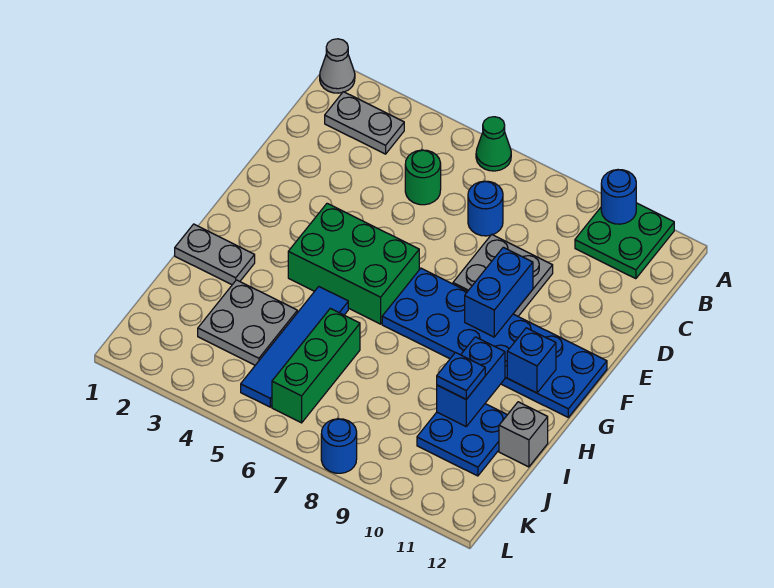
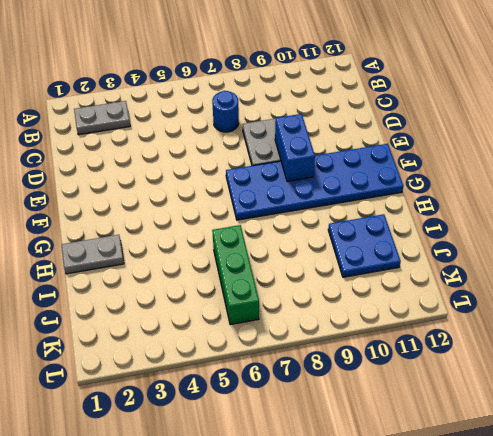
none -> grey cone A1 level 1
none -> green cone A6 level 1
none -> green plate A10:B11 level 1

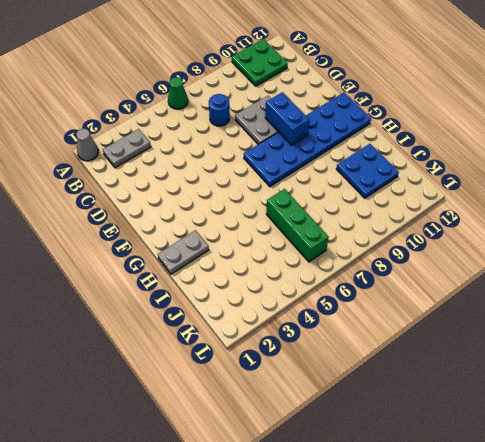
none -> green round brick C5 level 1
none -> green brick F4:G6 level 1
none -> blue tile H5:K5 level 1

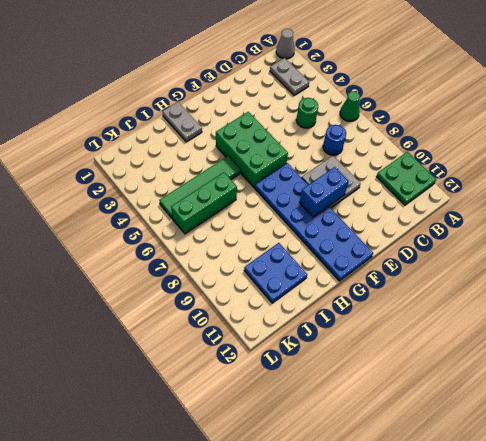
green tile H5:K5 level 1 -> blue tile H5:K5 level 1
none -> grey plate I3:J4 level 1
none -> grey brick I12 level 1
none -> blue round brick L8 level 1

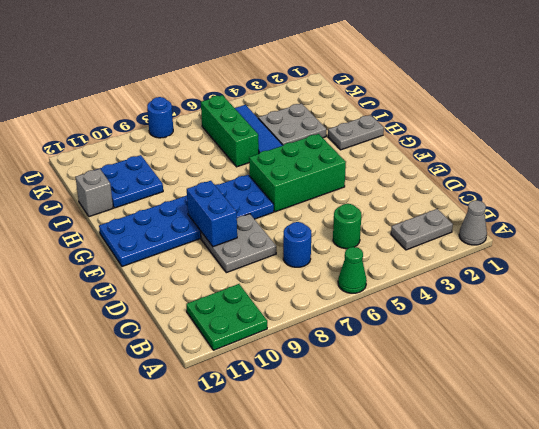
none -> blue round brick A10 level 2
none -> blue brick G11 level 2
none -> blue brick H10:I10 level 2

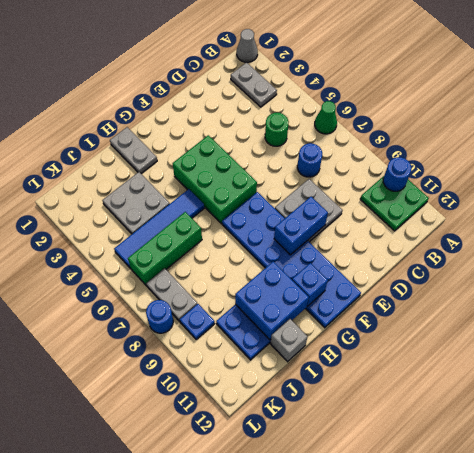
blue brick H10:I11 level 2 -> blue brick H10:I10 level 2
grey plate K7:K8 level 1 -> none
blue plate K9 level 1 -> blue plate I10 level 3

